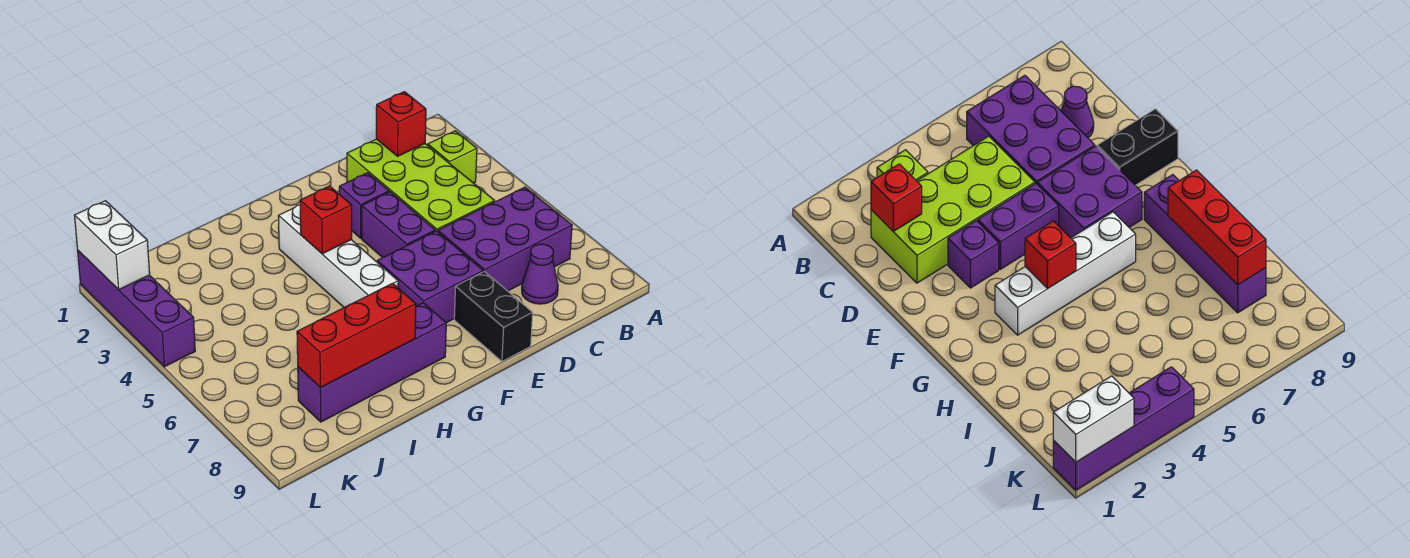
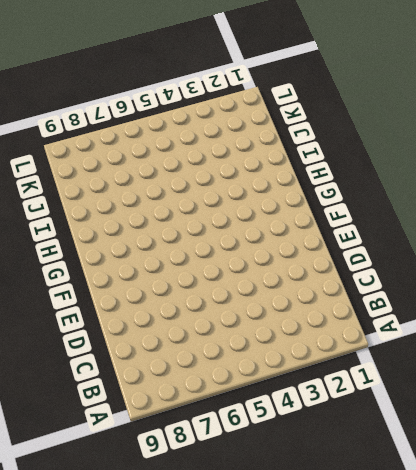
none -> lime brick B3 level 1
none -> purple brick B6:D7 level 1
none -> lime brick C2:D5 level 1

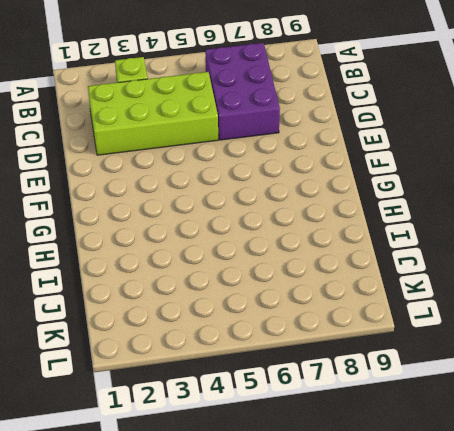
none -> purple cone C8 level 1
none -> purple brick E3 level 1
none -> purple brick E4:E5 level 1

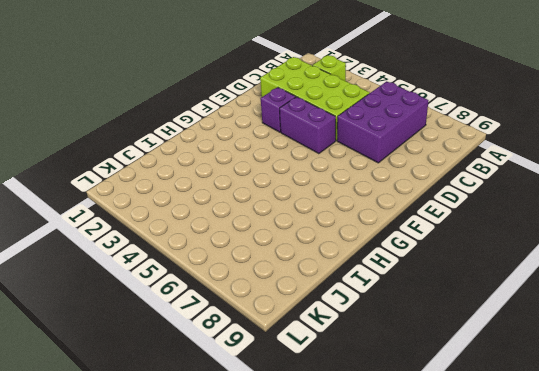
none -> purple cone C8 level 1
none -> purple brick E6:F7 level 1
none -> black brick E8:E9 level 1

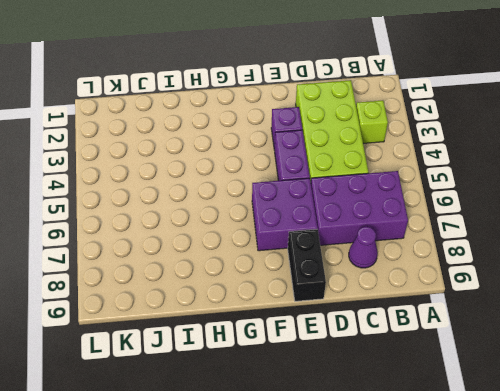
none -> white brick G3:G6 level 1
none -> purple brick G8:J8 level 1
none -> purple brick L1:L4 level 1

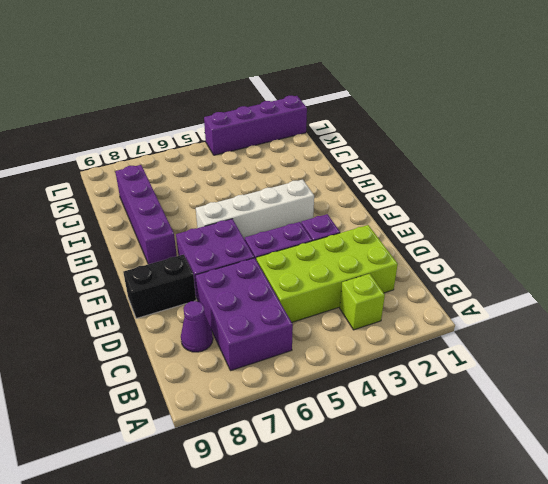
none -> red brick C2 level 2
none -> red brick G4 level 2
none -> red brick H8:J8 level 2

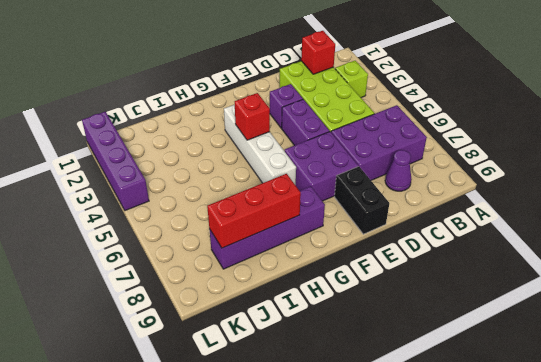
none -> white brick L1:L2 level 2

